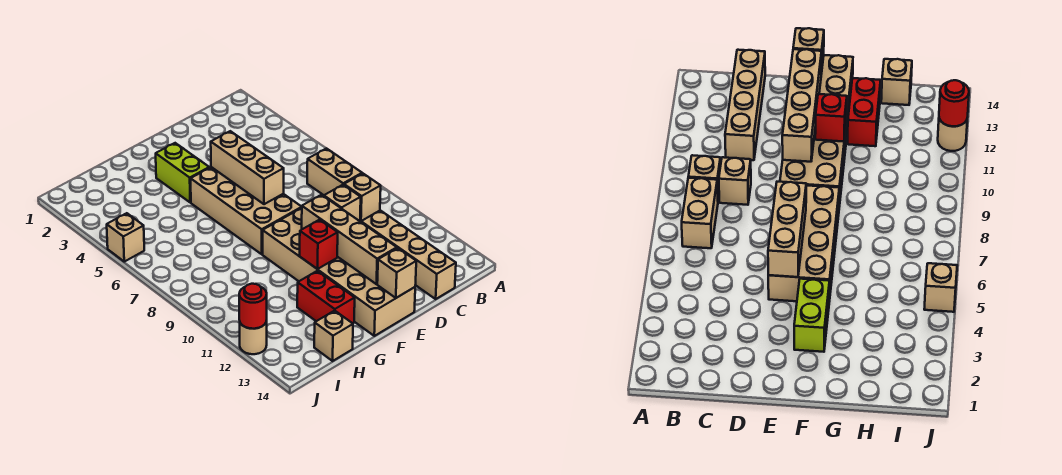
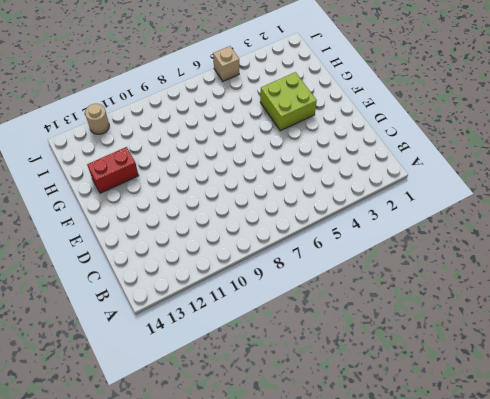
lime brick F3:G4 level 1 -> lime brick F3:F4 level 1
none -> tan brick B7:B8 level 1
none -> tan brick B9 level 1
none -> tan brick C9 level 1

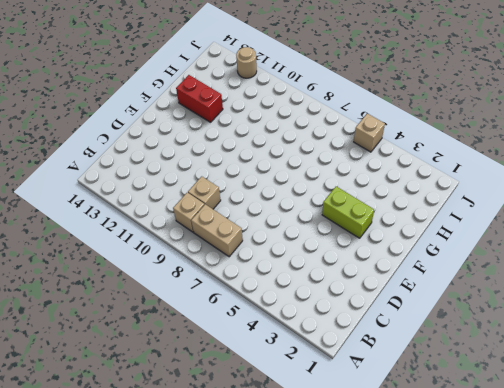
none -> tan brick C11:C14 level 1
none -> tan brick E5:F8 level 1
none -> tan brick E9:F14 level 1

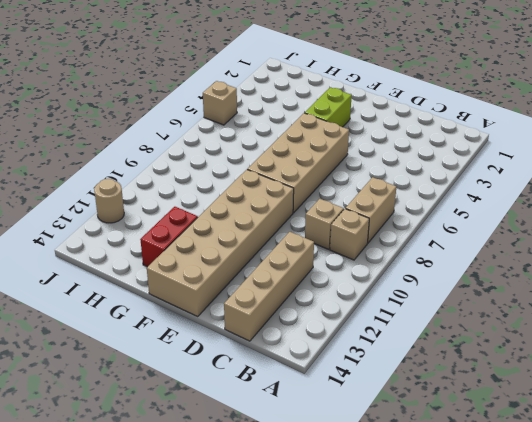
none -> tan brick H14 level 1
none -> tan brick E5:E7 level 2
none -> tan brick E10:E13 level 2

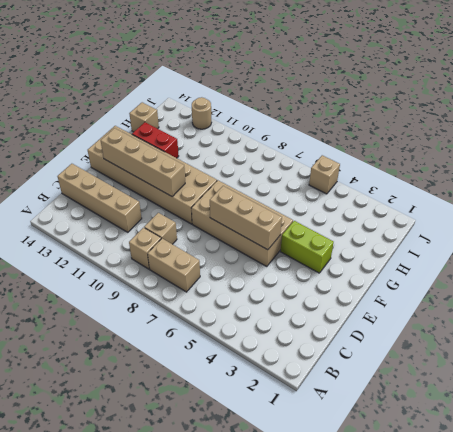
none -> tan brick E14 level 2
none -> red brick F11 level 2
none -> red round brick J12 level 2

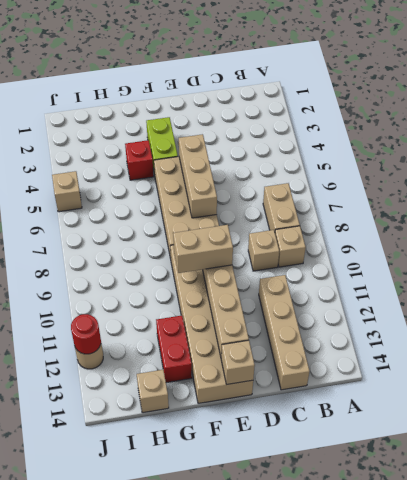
tan brick E10:F10 level 3 -> none
red brick G4 level 1 -> red brick F11 level 2

